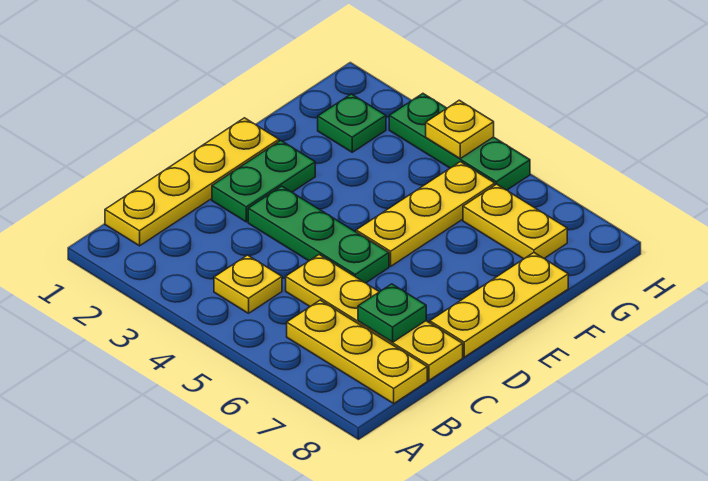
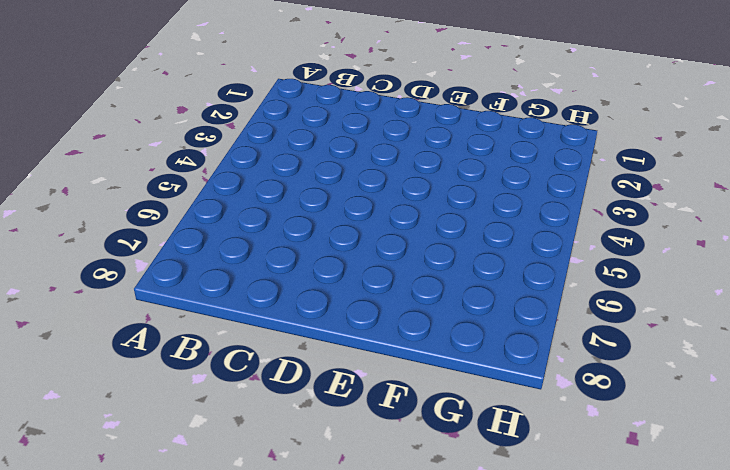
none -> yellow plate B1:E1 level 1
none -> yellow plate B4 level 1
none -> yellow plate B6:B8 level 1

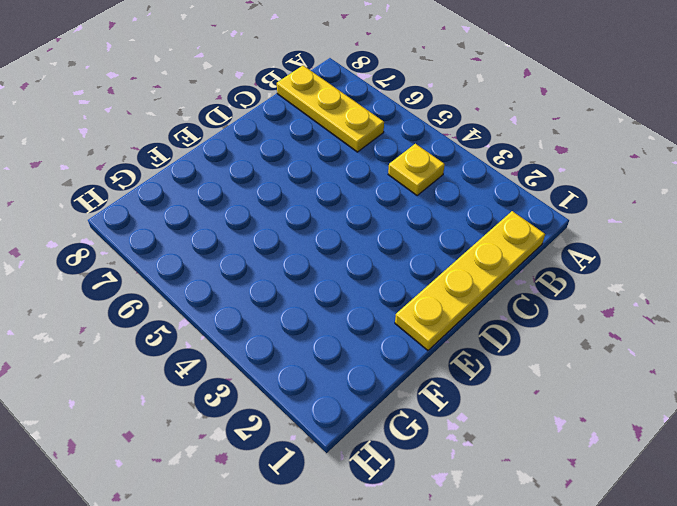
none -> yellow plate C5:C8 level 1
none -> green plate D2:E2 level 1
none -> green plate D3:D5 level 1

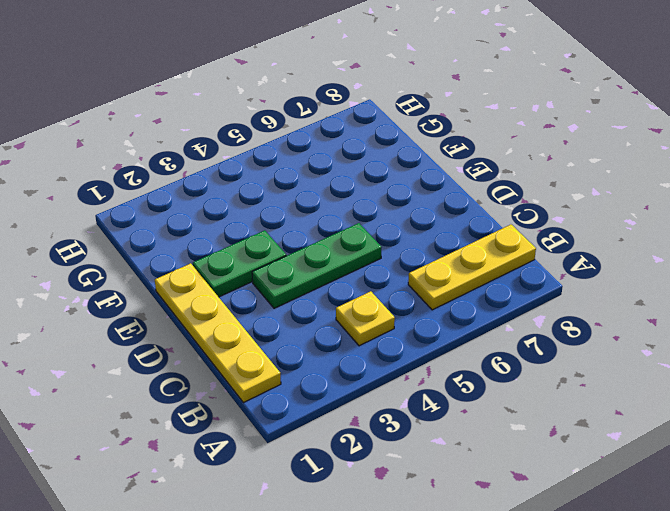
green plate E2:E3 level 1 -> green plate D2:E2 level 1
none -> yellow plate C5:C8 level 1
none -> yellow plate D8:F8 level 1
none -> yellow plate E5:G5 level 1

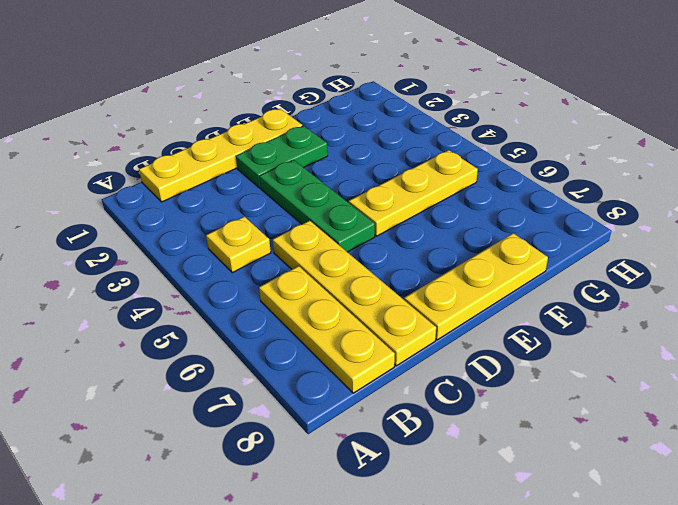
none -> green plate G2 level 1
none -> yellow plate G6:G7 level 1
none -> green plate H3:H5 level 1

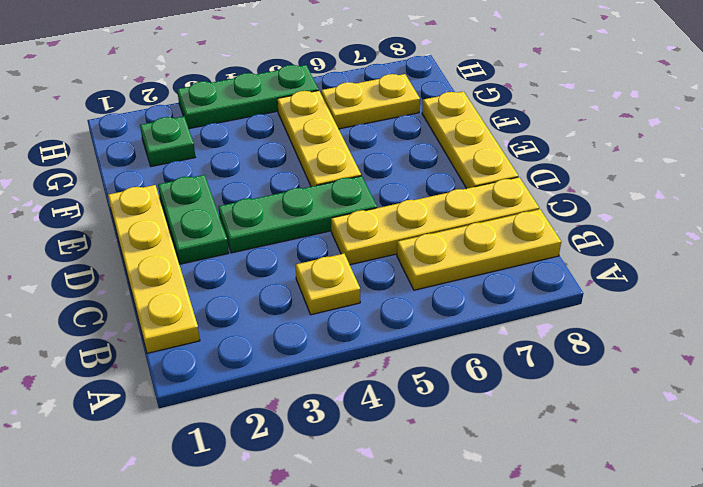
none -> green plate C7 level 2
none -> yellow plate H4 level 2

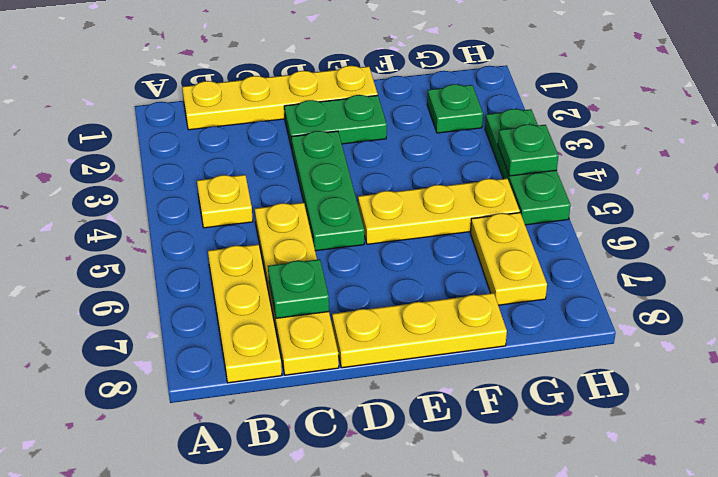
green plate H4 level 2 -> yellow plate H4 level 2

